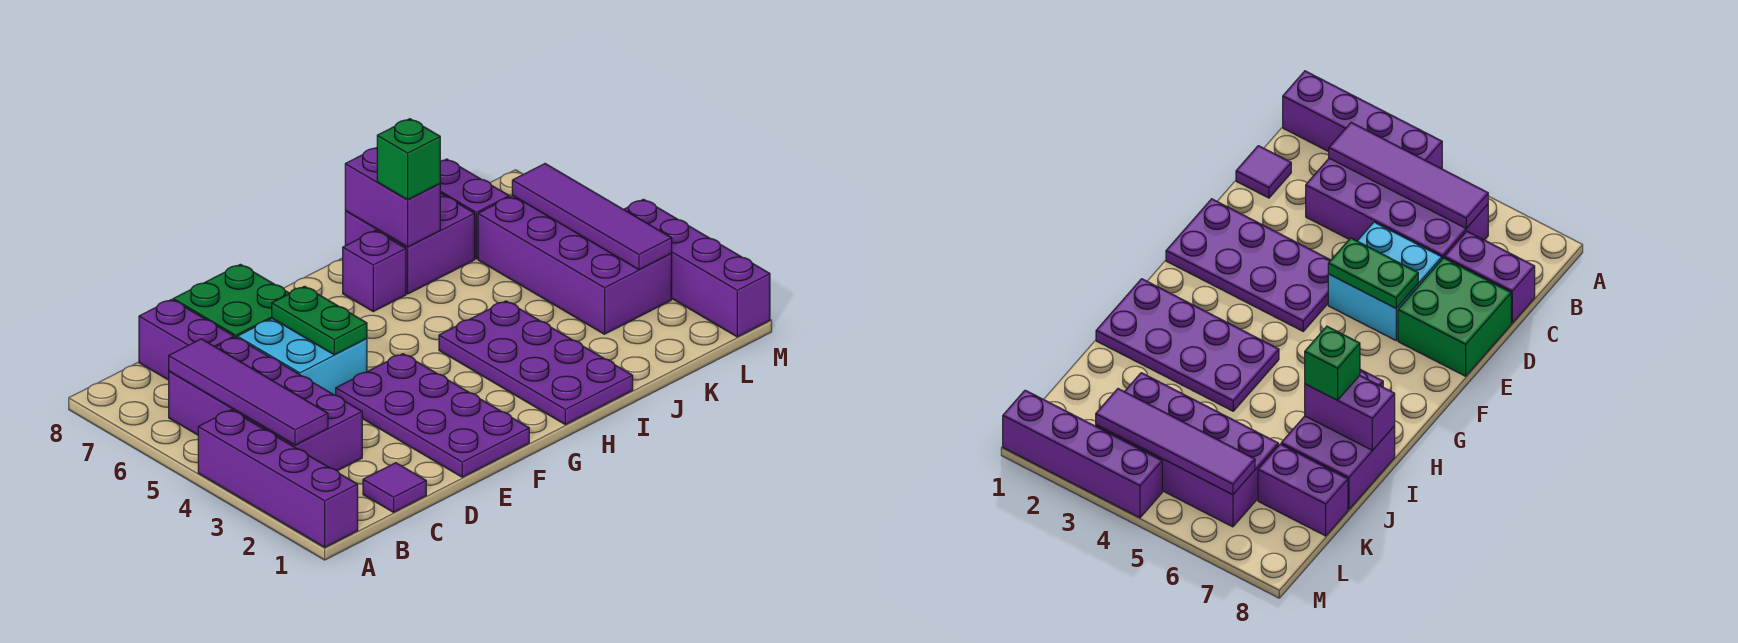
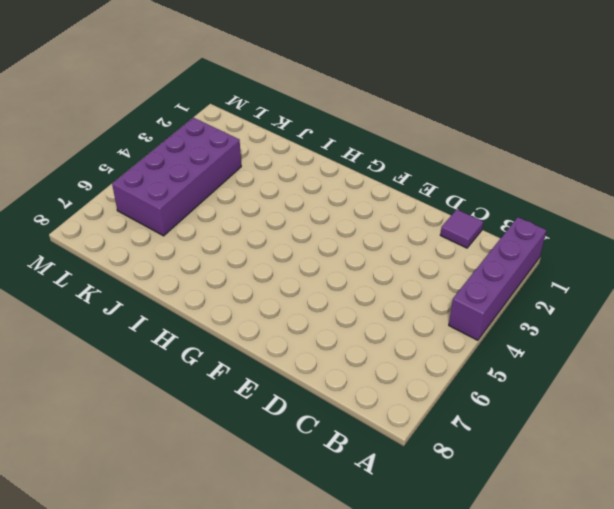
none -> purple brick B3:C6 level 1
none -> purple brick C7:C8 level 1
none -> cyan brick D5:E6 level 1

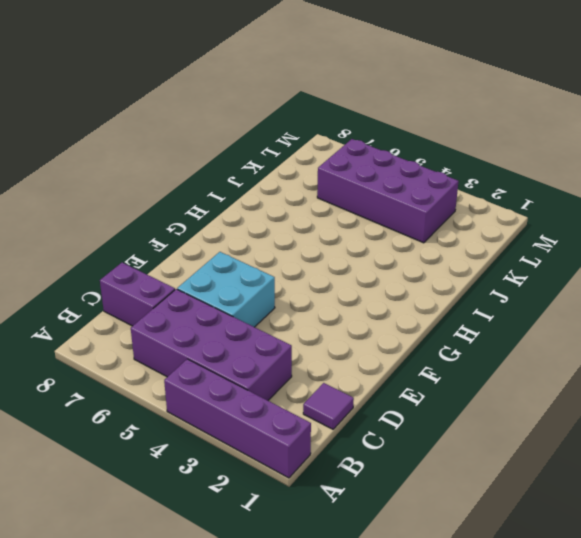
none -> green brick D7:E8 level 1
none -> purple plate E1:F4 level 1
none -> purple plate H1:I4 level 1

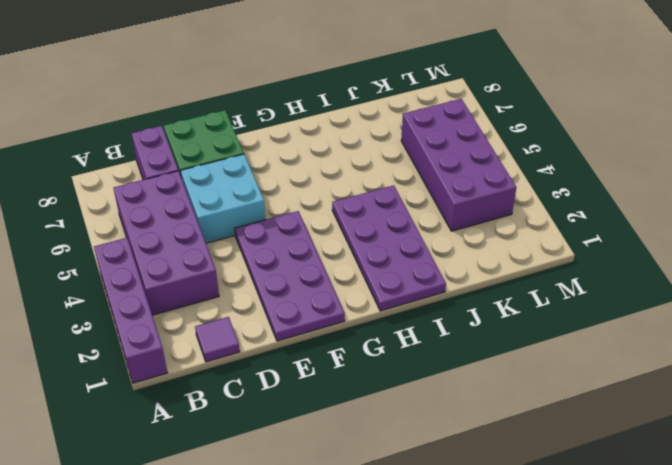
none -> purple brick H7 level 1
none -> purple brick I7:J8 level 1
none -> purple brick K7:K8 level 1

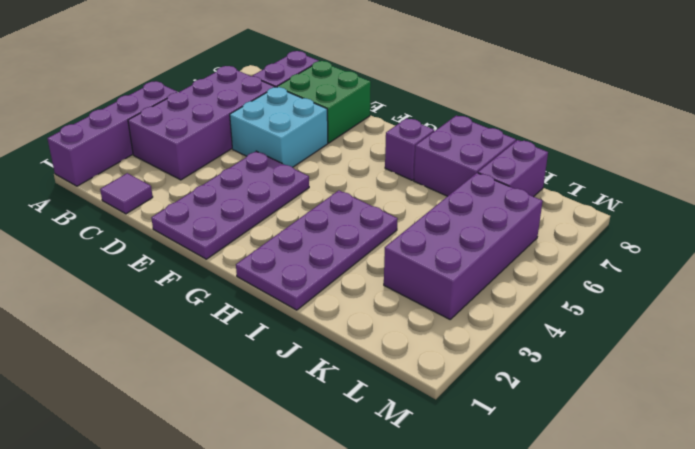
none -> purple brick M1:M4 level 1
none -> purple tile B3:B6 level 2
none -> green plate E5:E6 level 2

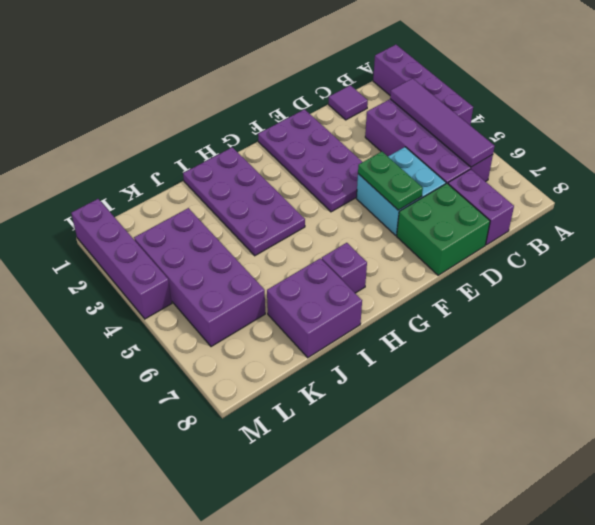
none -> purple brick K7:K8 level 1
none -> purple brick I7:I8 level 2
none -> purple tile L3:L6 level 2

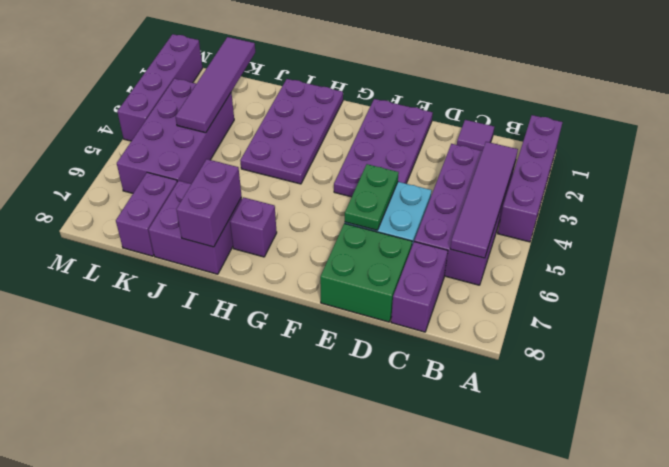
purple tile K1:K4 level 2 -> purple tile L3:L6 level 2
none -> green brick I7 level 3

